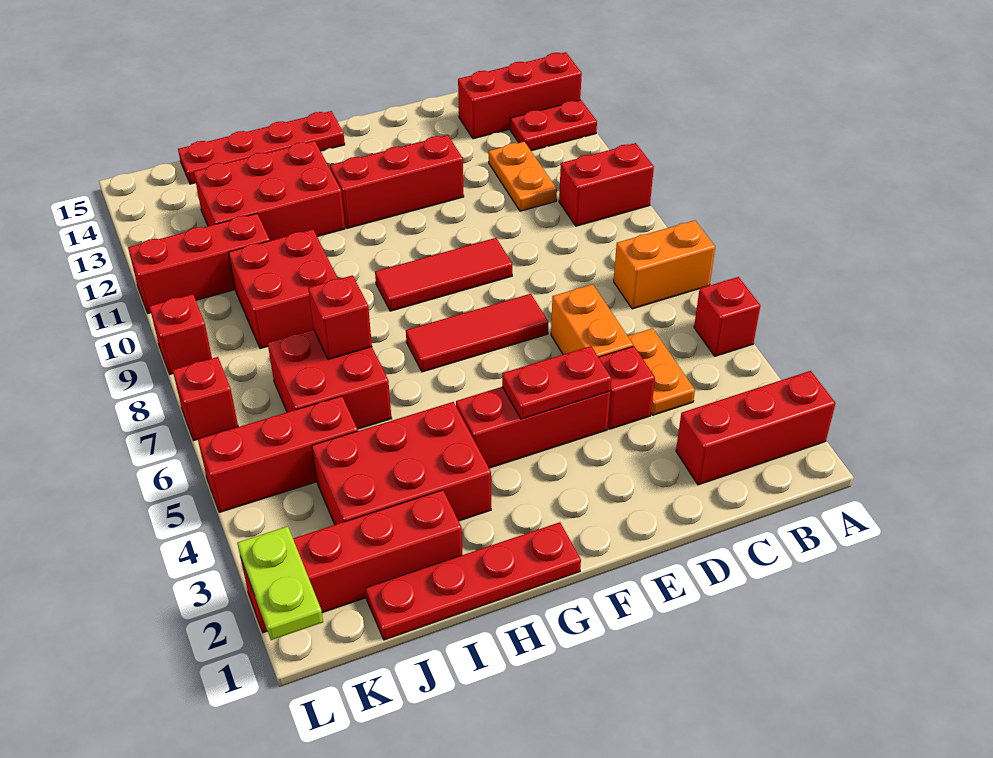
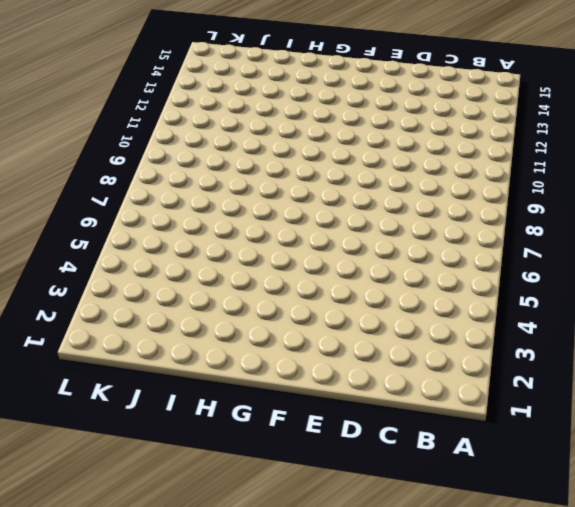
none -> red brick A2:C2 level 1
none -> red brick A5 level 1
none -> orange brick A7:B7 level 1

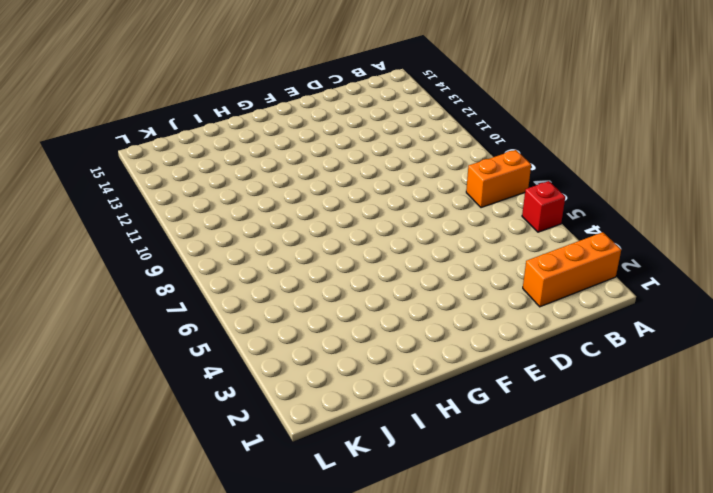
orange brick A2:C2 level 1 -> red brick A2:C2 level 1
none -> red brick A10:B10 level 1
none -> red plate A13:B13 level 1
none -> red brick A14:C14 level 1

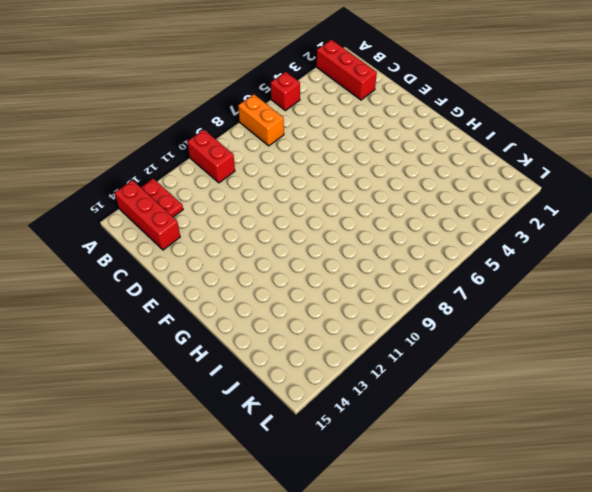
none -> orange plate C4:C5 level 1
none -> orange plate C11:C12 level 1
none -> red brick D4 level 1

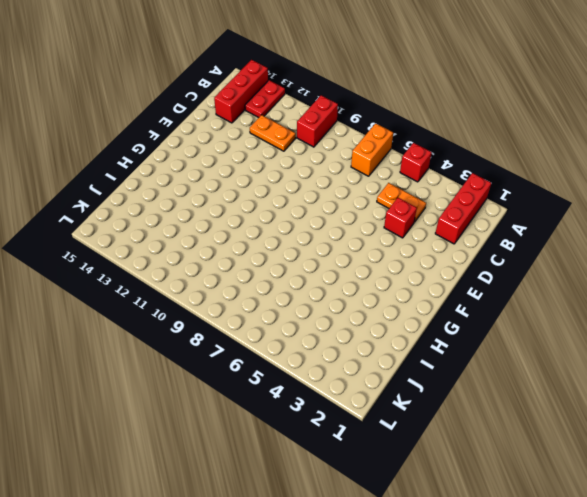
none -> orange brick D5:D6 level 1
none -> red brick E4:G4 level 1
none -> red tile E7:G7 level 1

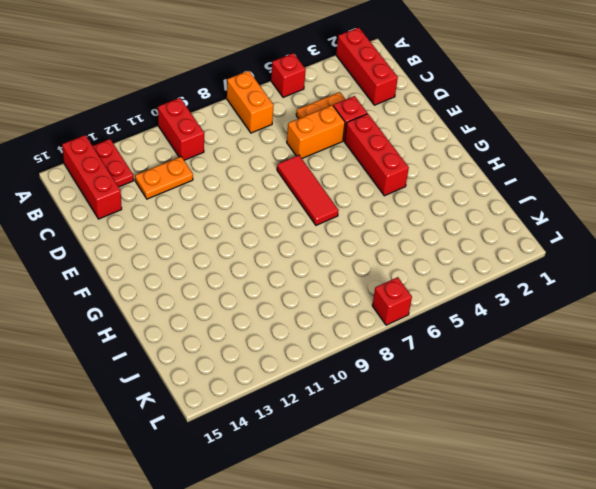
none -> red tile E9:G9 level 1
none -> red brick E12:G12 level 1
none -> red plate G1:J1 level 1

